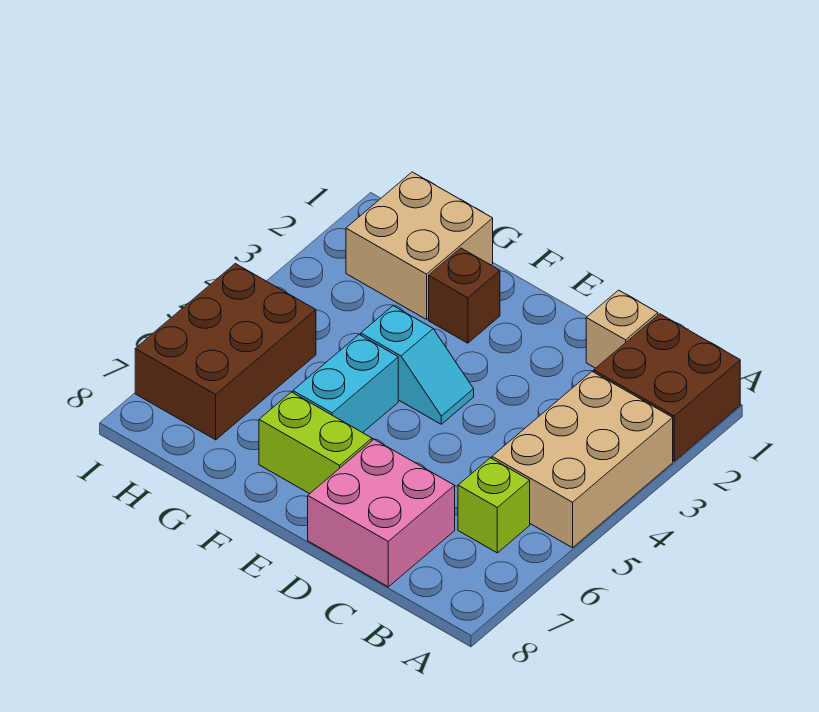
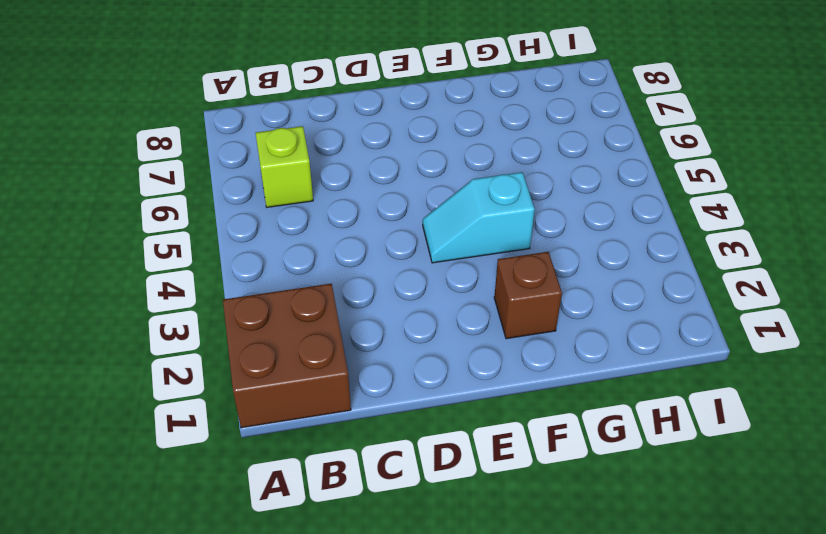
none -> tan brick A3:B5 level 1
none -> tan brick C1 level 1

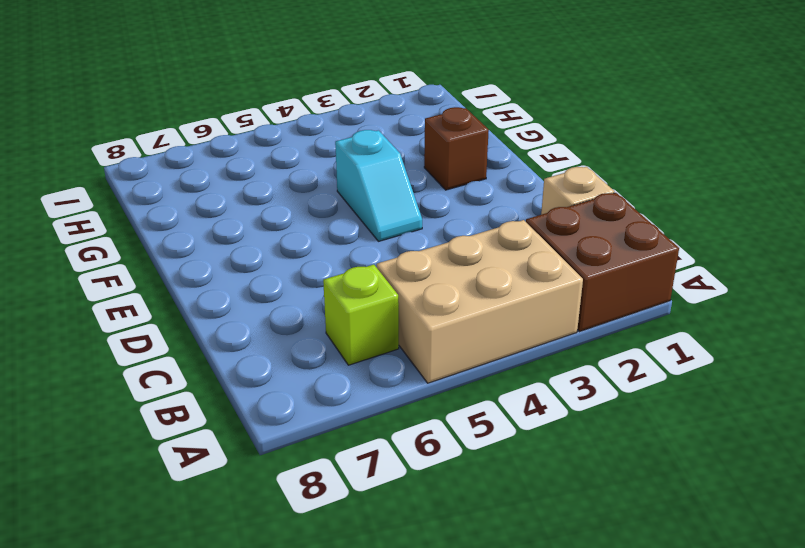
none -> pink brick C7:D8 level 1
none -> lime brick E7:F7 level 1

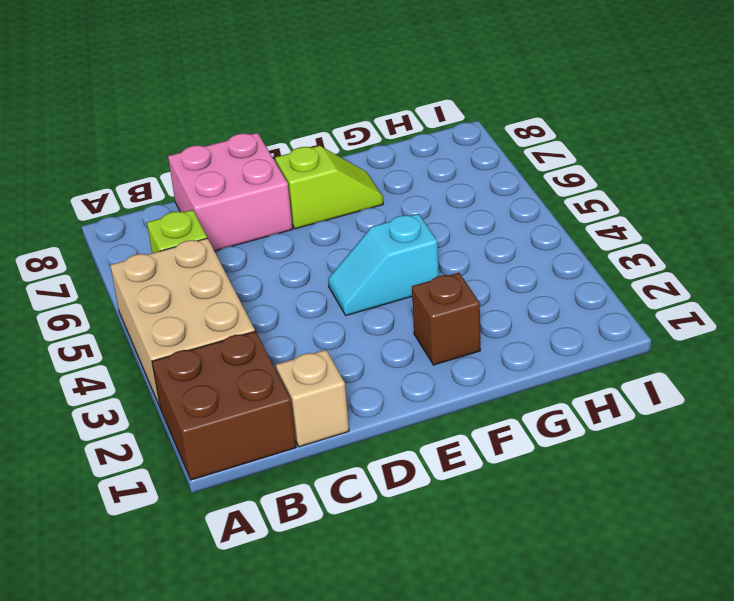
lime slope E7:F7 level 1 top E -> lime brick E7:F7 level 1
none -> cyan brick F5:F6 level 1
none -> tan brick G1:H2 level 1

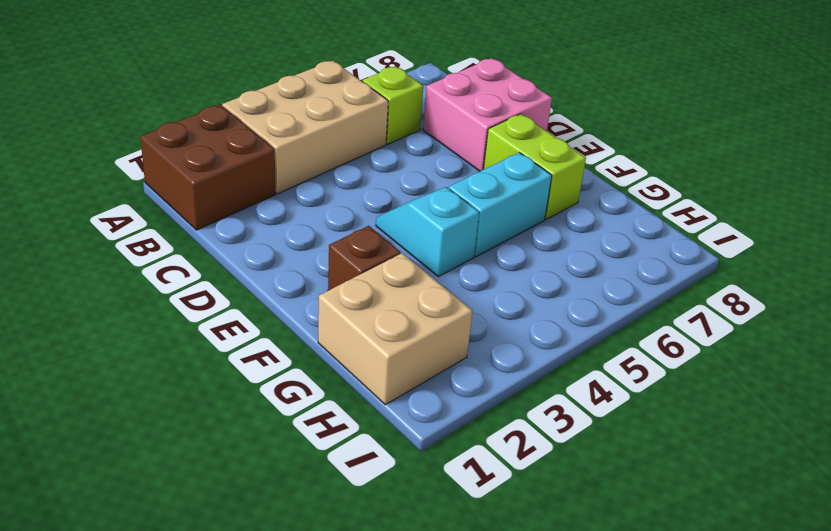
none -> tan brick C1 level 1
none -> brown brick H5:I7 level 1

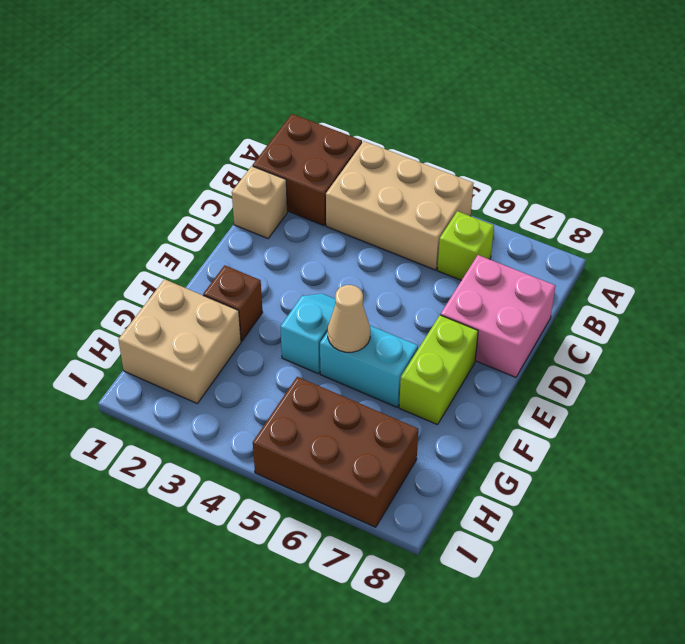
tan cone F5 level 2 -> none

